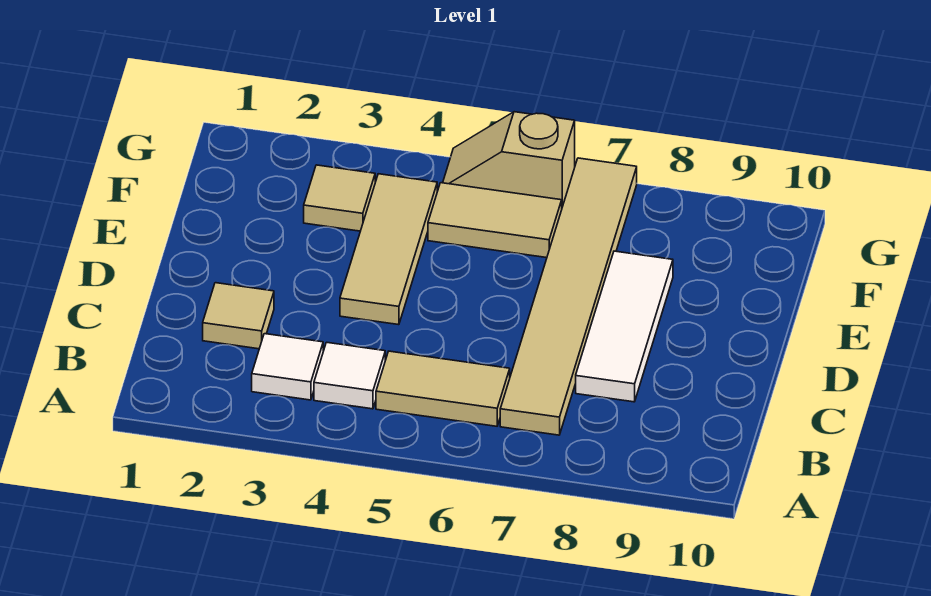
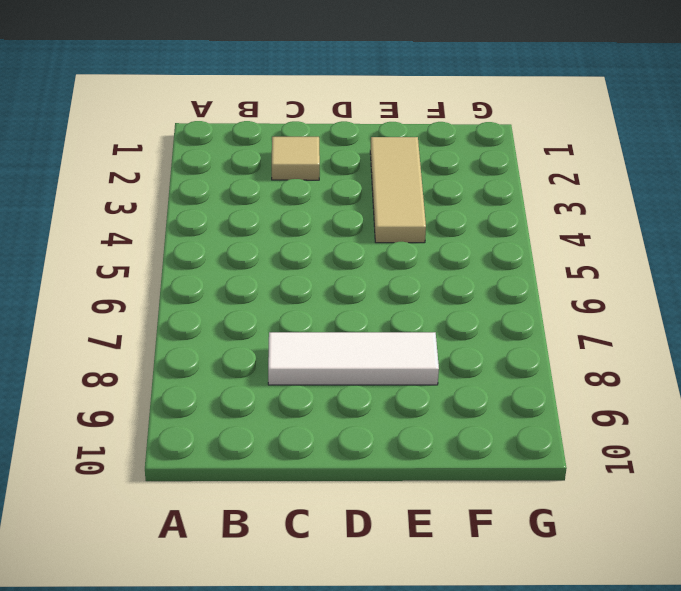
tan tile E2:E4 level 1 -> tan tile D4:F4 level 1
none -> white tile B3 level 1
none -> white tile B4 level 1

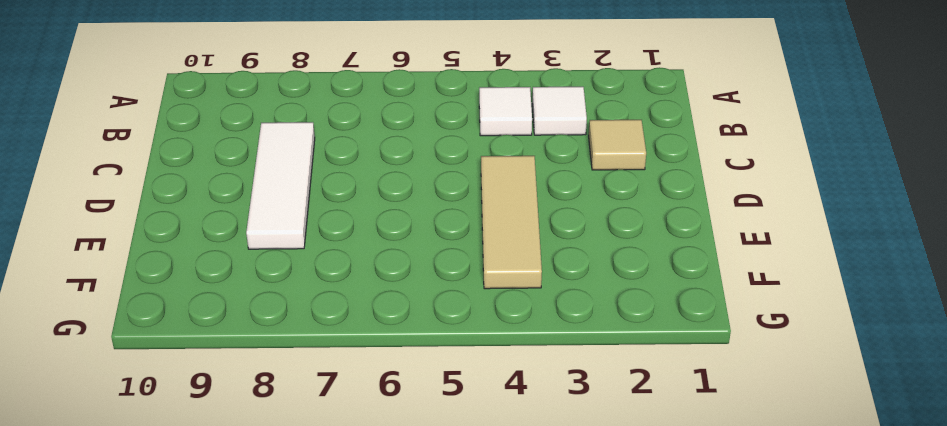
none -> tan tile B5:B6 level 1
none -> tan tile B7:G7 level 1

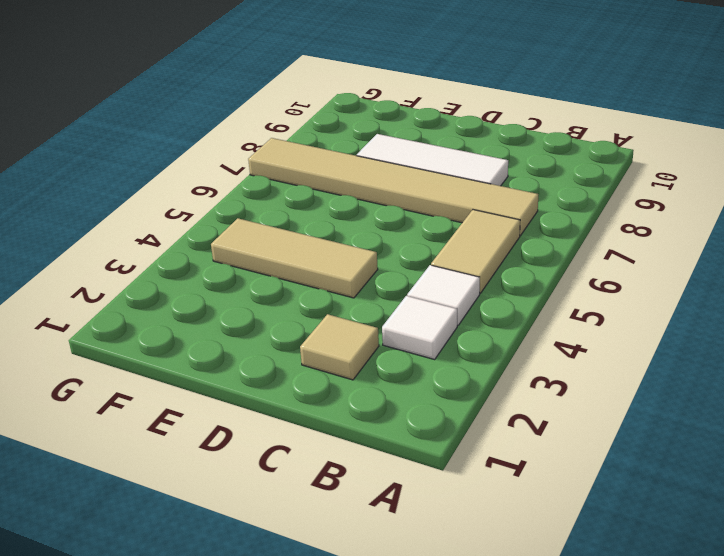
none -> tan tile F3 level 1
none -> tan tile F5:F6 level 1

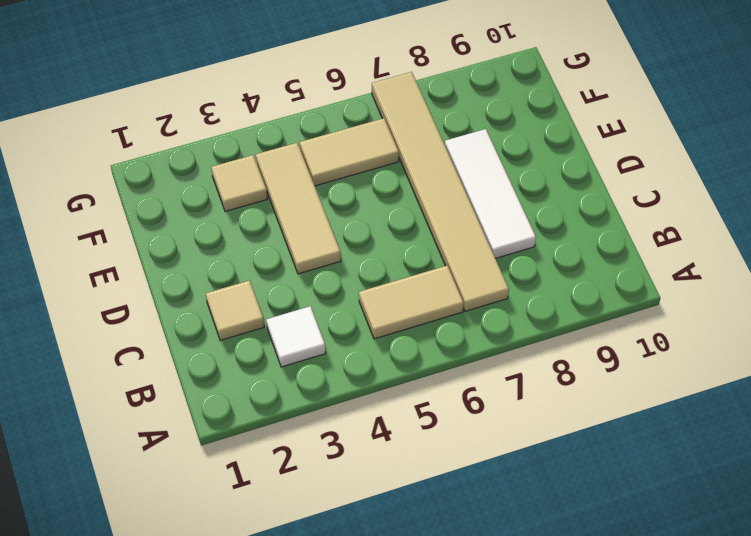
none -> white tile B4 level 1
none -> tan slope G5:G6 level 1 top 6

